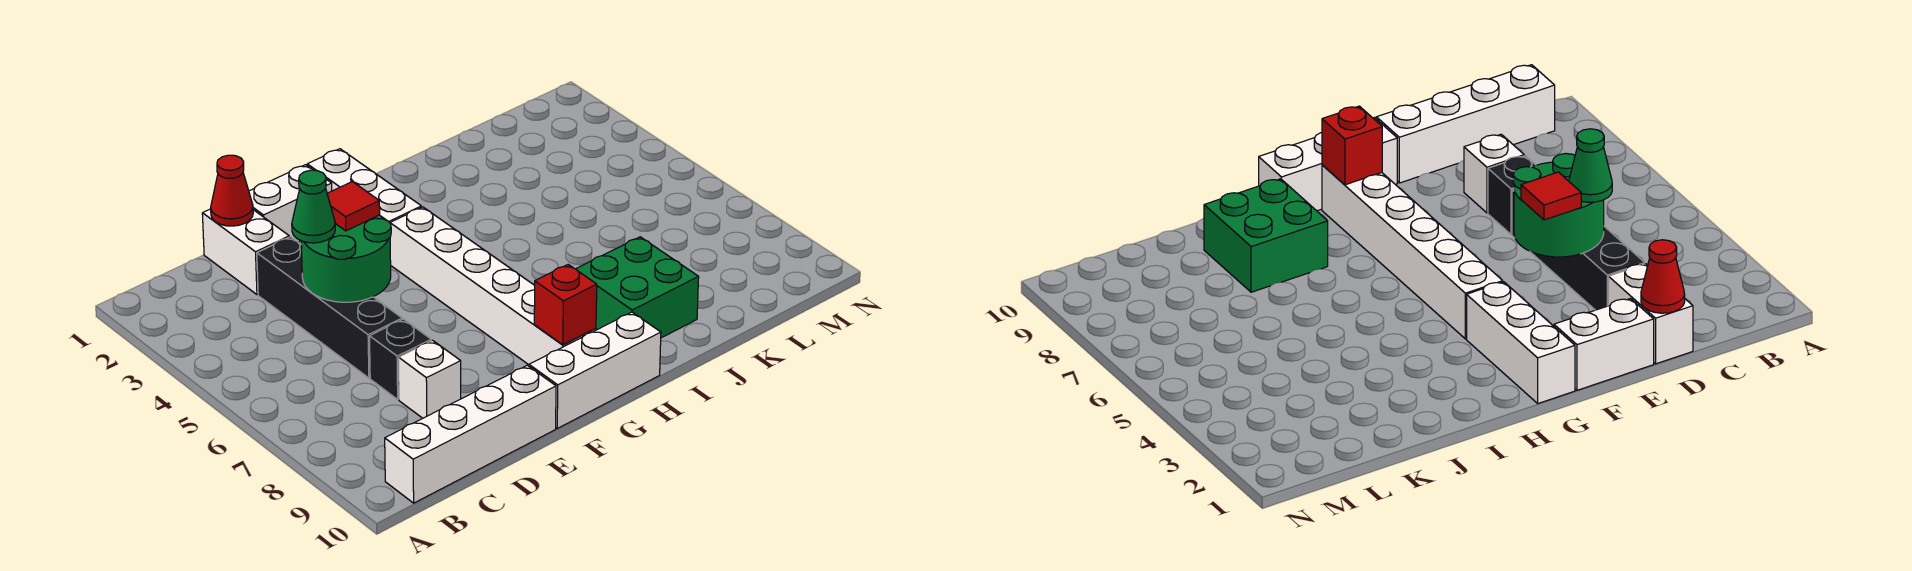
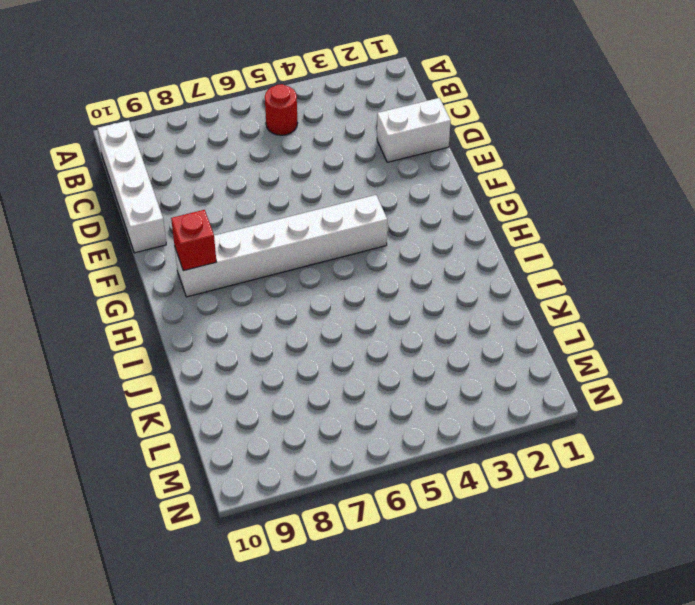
red round brick B5 level 1 -> none
none -> black brick D3:D6 level 1
none -> black brick D7 level 1
none -> white brick D8 level 1

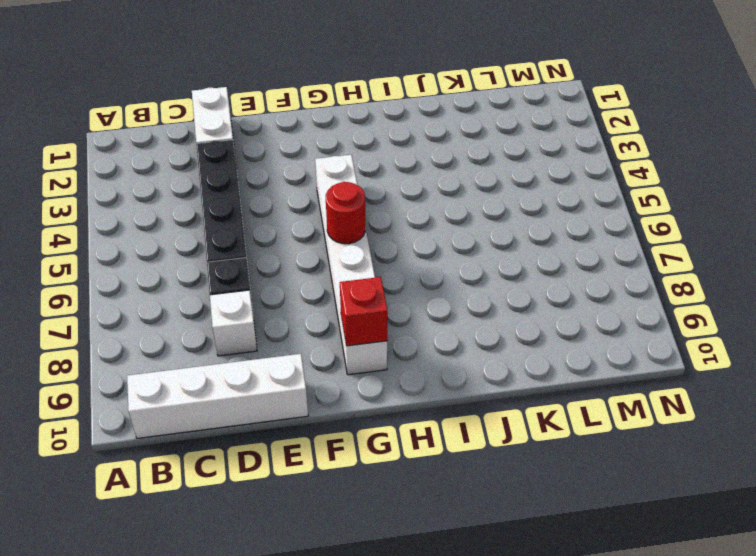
red round brick G6 level 2 -> none
none -> white brick E1:F1 level 1
none -> white brick F10:H10 level 1
none -> white brick G1:G3 level 1

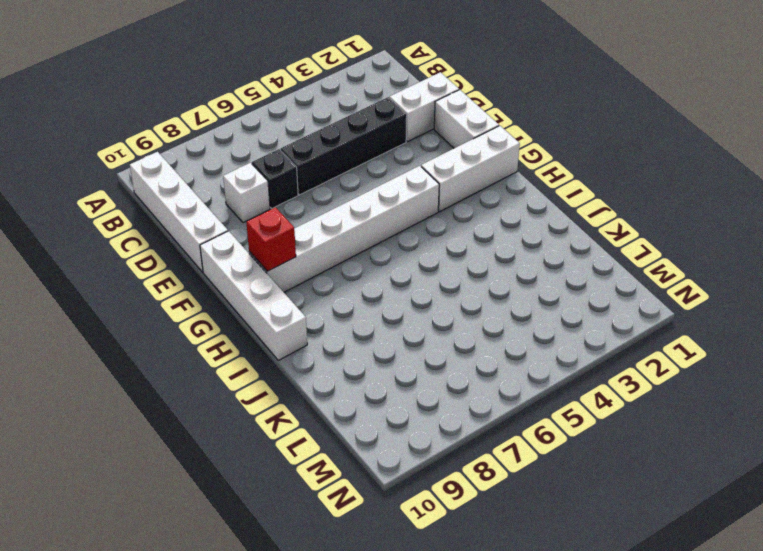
white brick F10:I10 level 1 -> white brick F10:H10 level 1
none -> green brick I8:J9 level 1
none -> red cone D1 level 2
none -> green round brick D4:E5 level 2

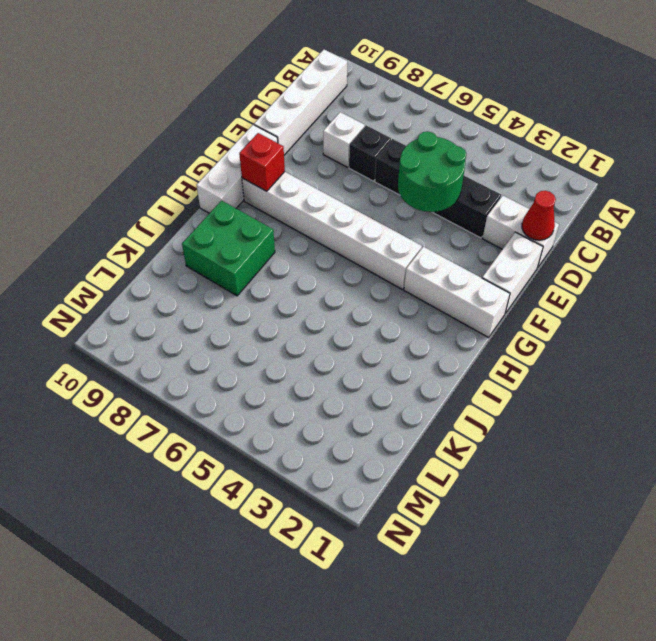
none -> green cone D4 level 3
none -> red tile E4 level 3

